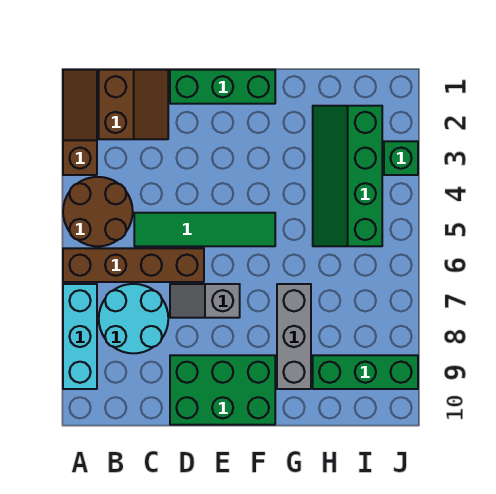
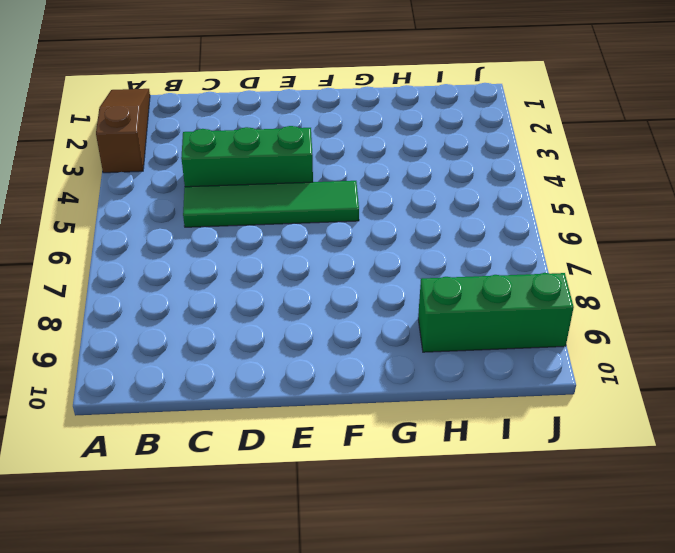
green brick C4:E4 level 1 -> green brick D1:F1 level 1
none -> brown round brick A4:B5 level 1
none -> brown brick A6:D6 level 1
none -> cyan brick A7:A9 level 1

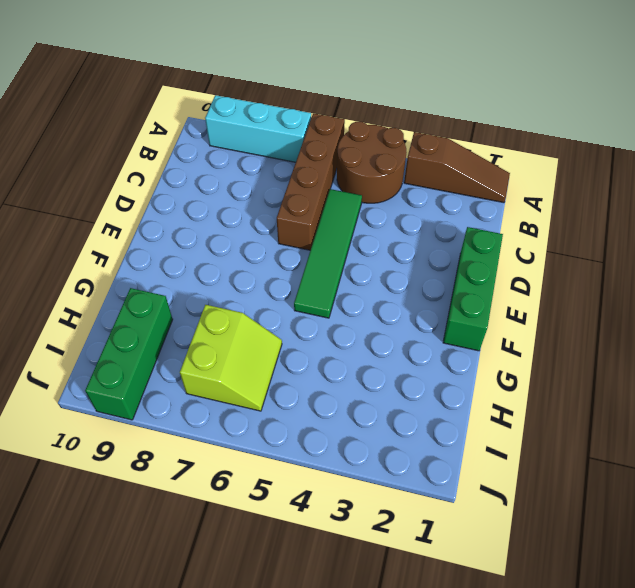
lime slope H6:I7 level 1 top 7 -> none
none -> brown slope B1:C2 level 1 top B
none -> cyan round brick B7:C8 level 1
none -> grey slope D7:E7 level 1 top E

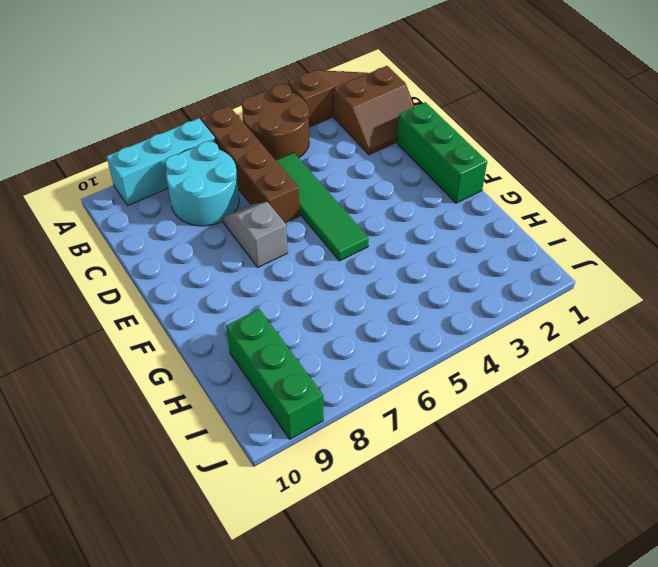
none -> green brick D9:F10 level 1
none -> grey brick G7:G9 level 1
none -> green slope H2:I5 level 1 top I

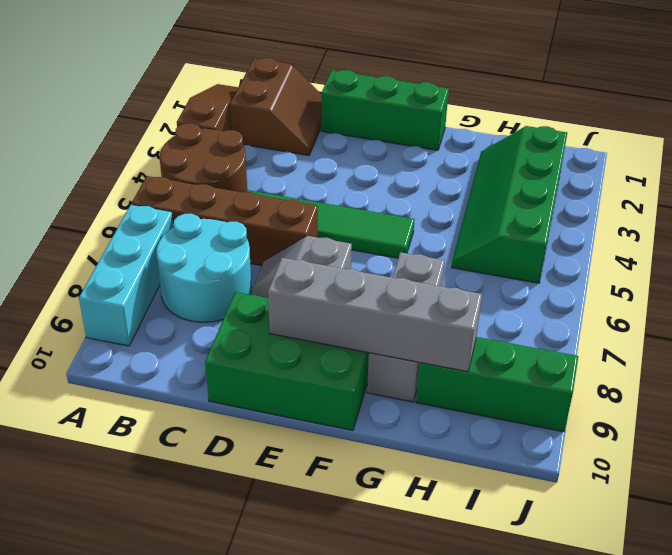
grey brick E9:H9 level 2 -> none
none -> green brick J3 level 1

